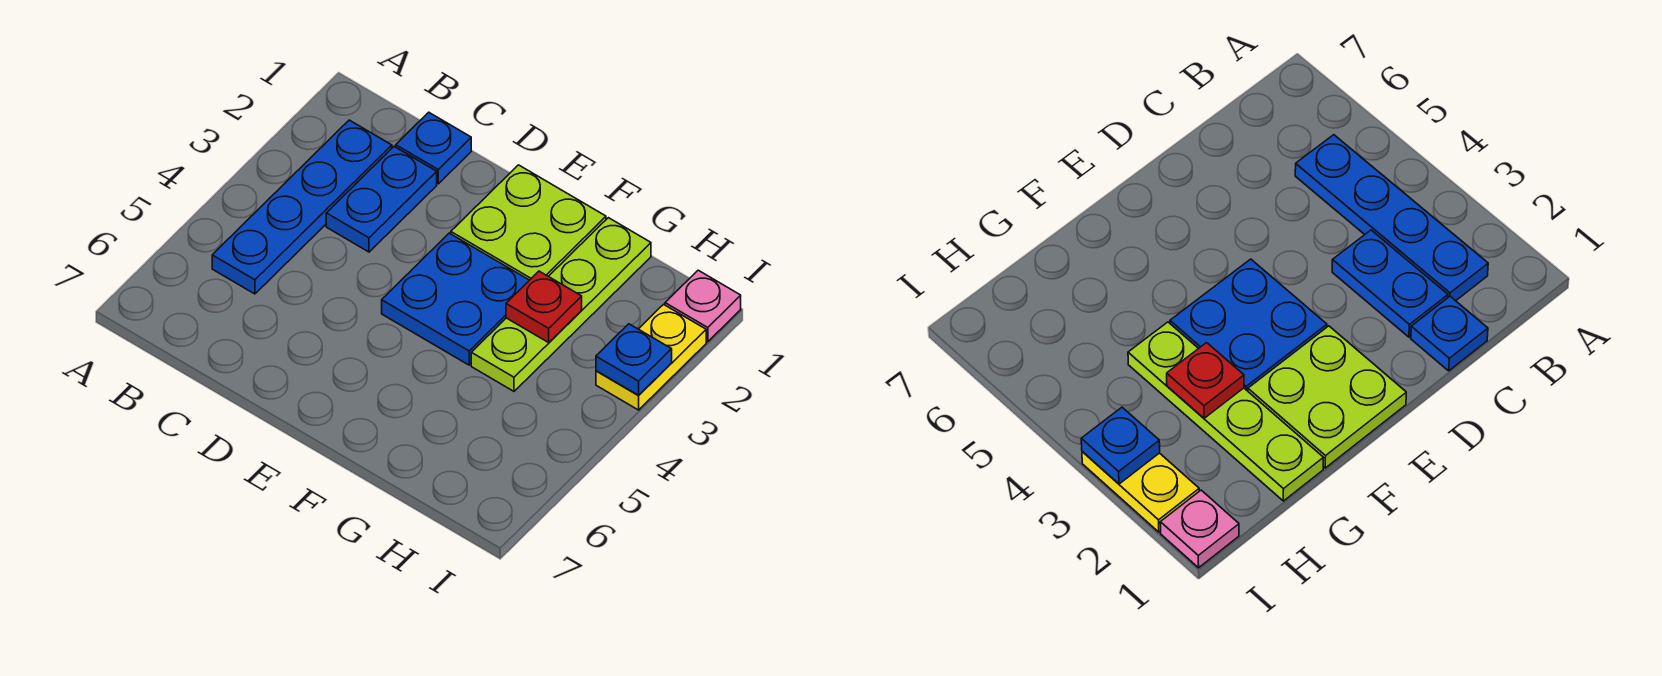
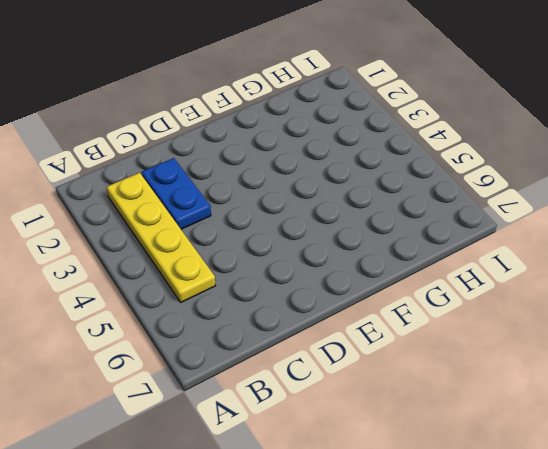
yellow plate B2:B5 level 1 -> blue plate B2:B5 level 1
none -> blue plate C1 level 1
none -> lime plate E1:F2 level 1

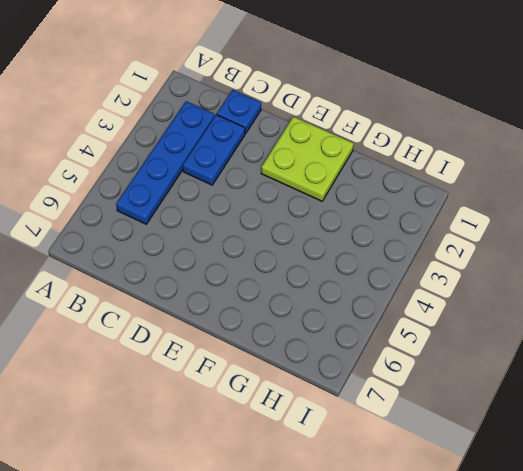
none -> blue plate E3:F4 level 1
none -> lime plate G1:G4 level 1

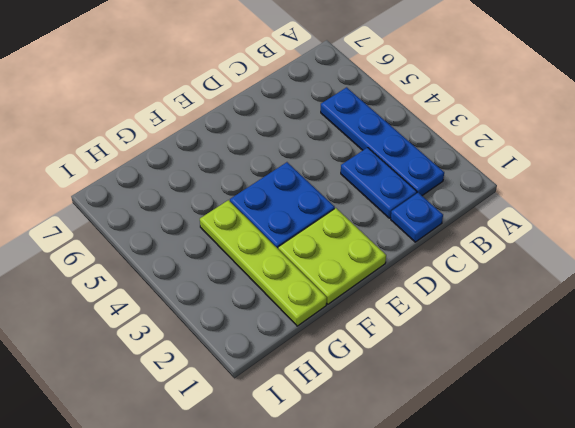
none -> pink plate I1 level 1
none -> yellow plate I2:I3 level 1

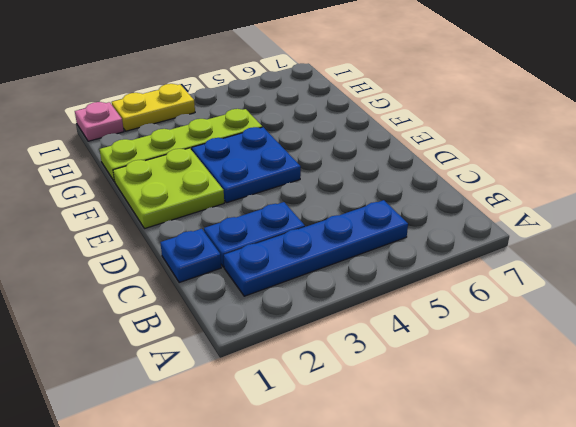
none -> red plate G3 level 2
none -> blue plate I3 level 2

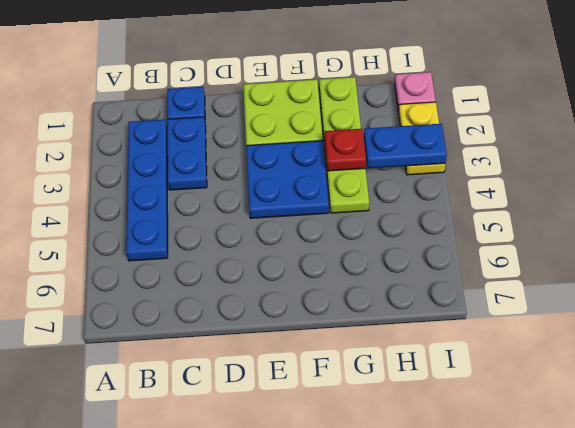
blue plate H3:I3 level 2 -> blue plate I3 level 2

